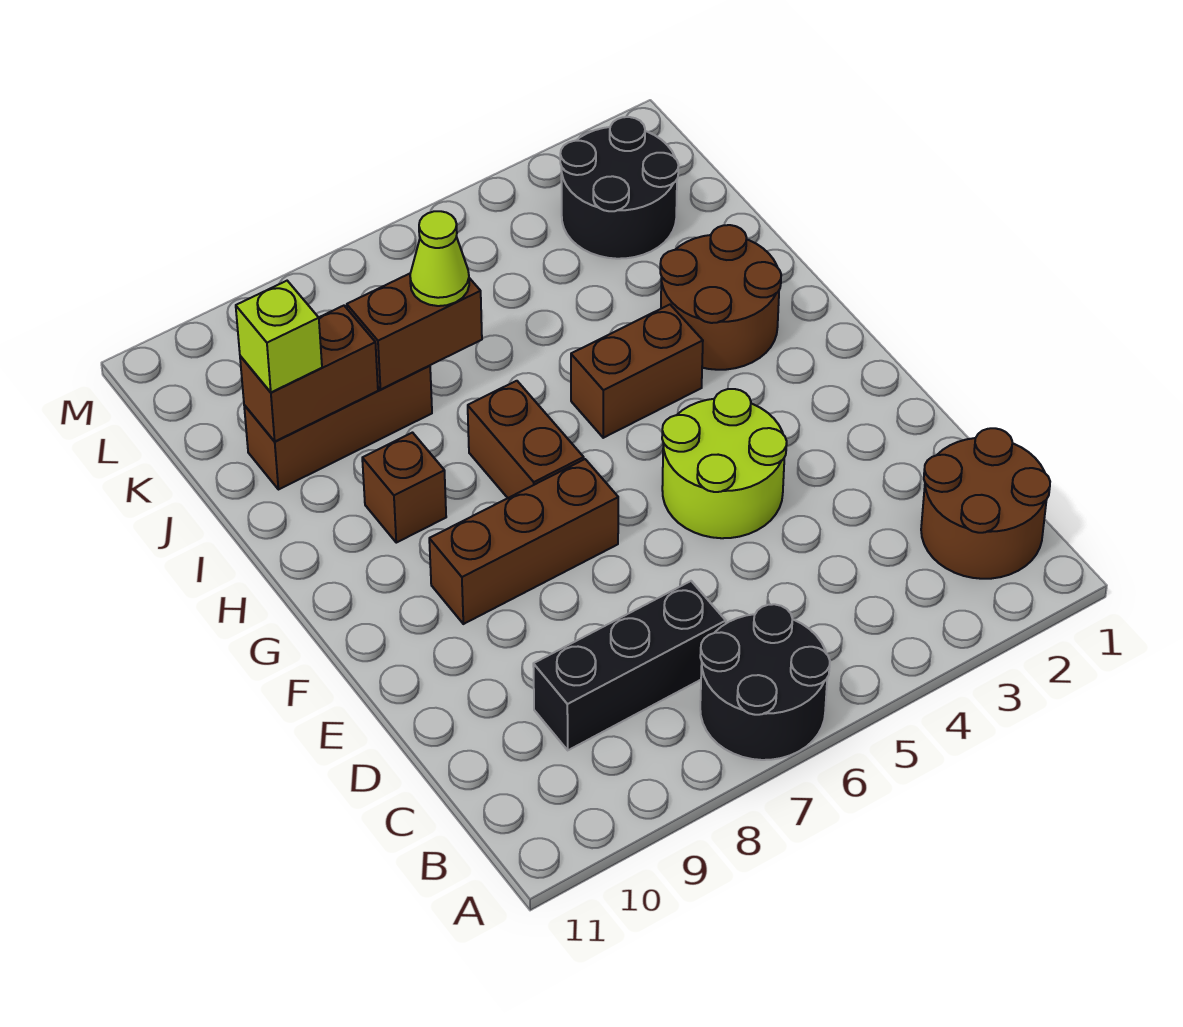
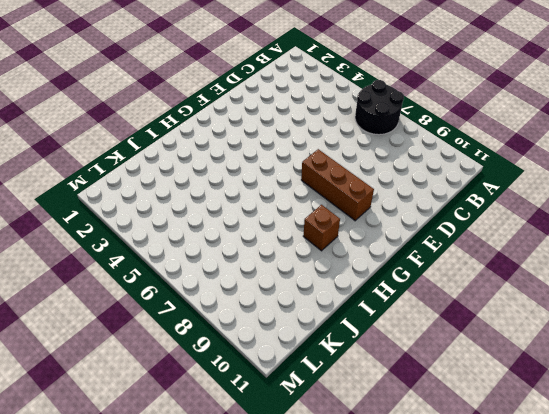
none -> brown round brick B1:C2 level 1
none -> black brick C7:C9 level 1
none -> lime round brick E4:F5 level 1

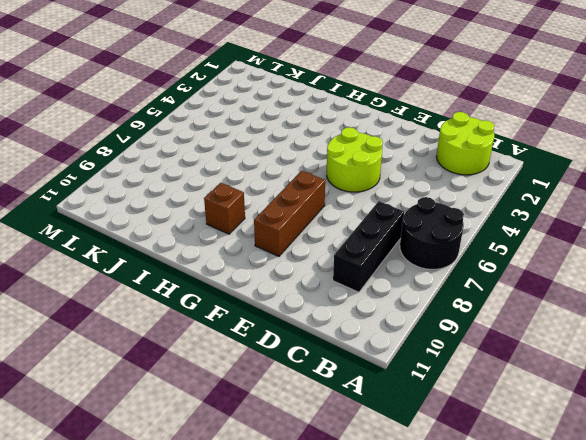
lime round brick B1:C2 level 1 -> brown round brick B1:C2 level 1
none -> brown brick G7:H7 level 1
none -> brown round brick H2:I3 level 1
none -> brown brick H4:H5 level 1

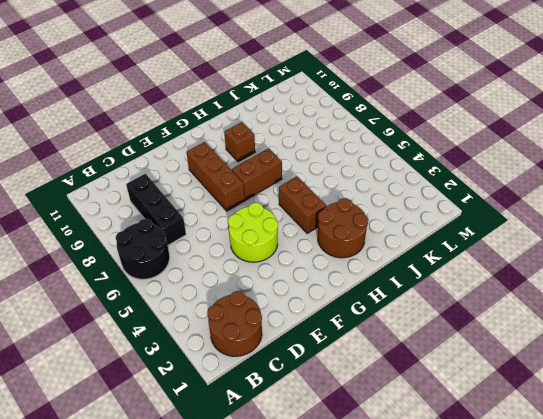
none -> brown brick J8:J10 level 1
none -> black round brick K2:L3 level 1
none -> brown brick J7:J8 level 2

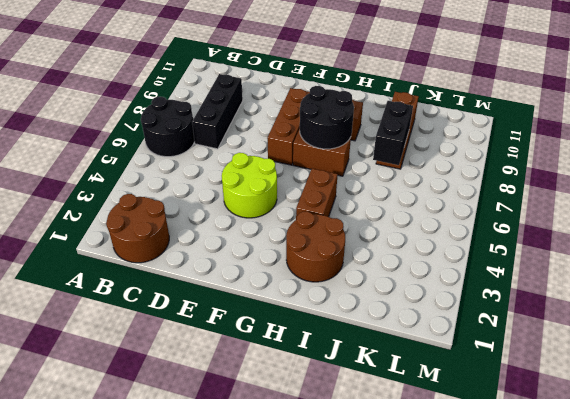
black round brick G7:H8 level 2 -> black round brick K2:L3 level 1
black brick J7:J8 level 2 -> brown brick J7:J8 level 2
none -> brown brick J9:J10 level 2
none -> lime cone J7 level 3
none -> lime brick J10 level 3

